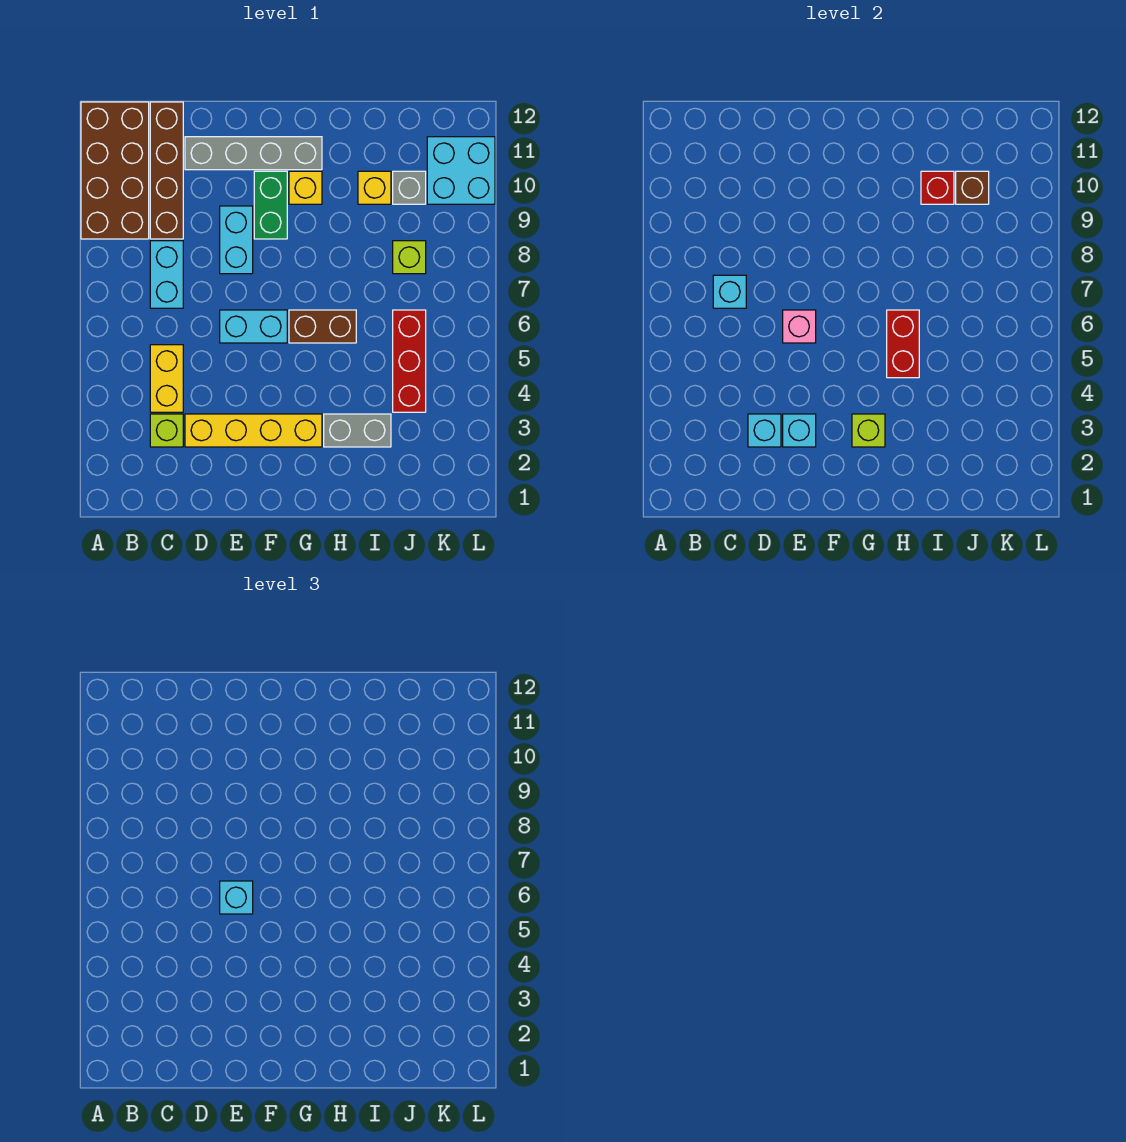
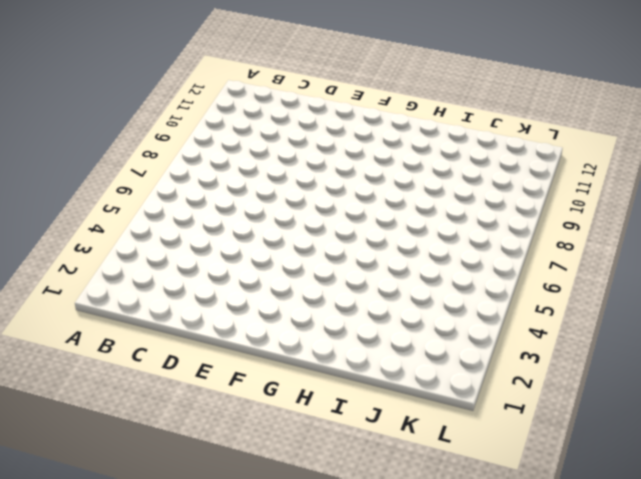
none -> brown brick A9:B12 level 1
none -> lime brick C3 level 1
none -> yellow brick C4:C5 level 1

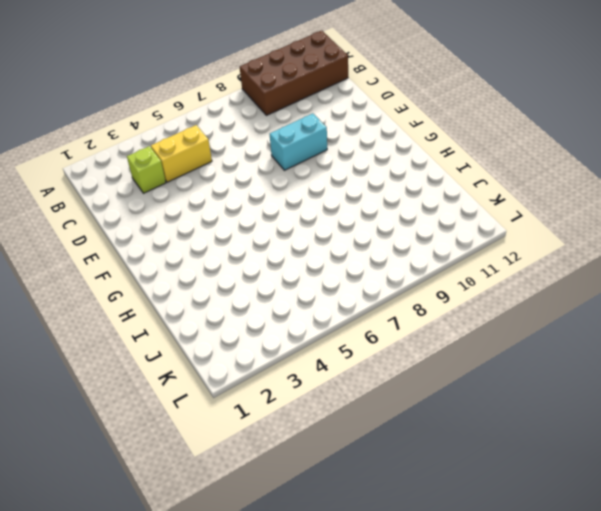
none -> cyan brick C7:C8 level 1
none -> brown brick C9:C12 level 1
none -> yellow brick D3:G3 level 1

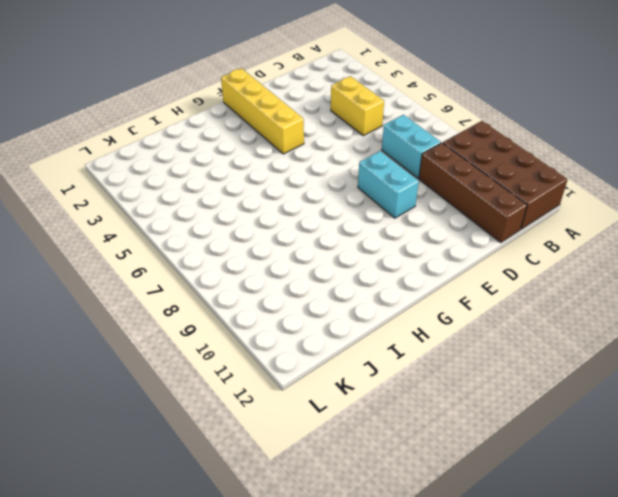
yellow brick F1:F4 level 1 -> yellow brick D3:G3 level 1
none -> lime brick C3 level 1
none -> grey brick D11:G11 level 1
none -> cyan brick E6:F6 level 1

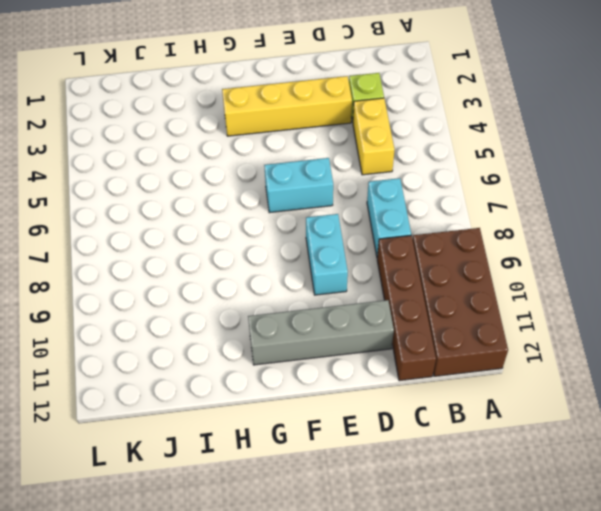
none -> green brick F9:F10 level 1
none -> brown brick G6:H6 level 1
none -> yellow brick G10 level 1

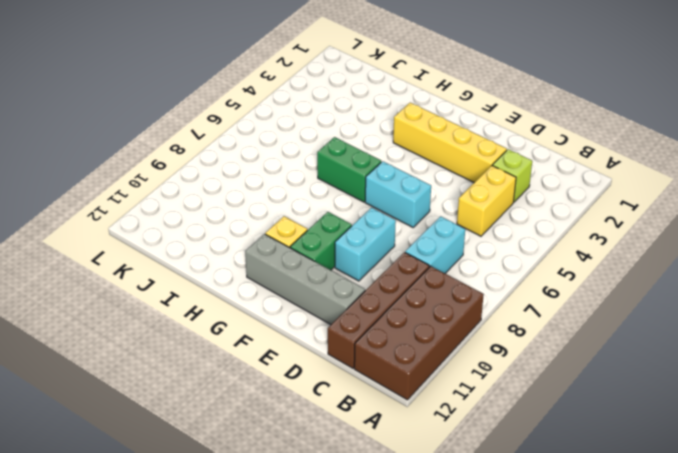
green brick G6:H6 level 1 -> brown brick G6:H6 level 1
none -> grey brick H3:I3 level 1
none -> yellow brick I10 level 1
none -> red brick J4:J6 level 1

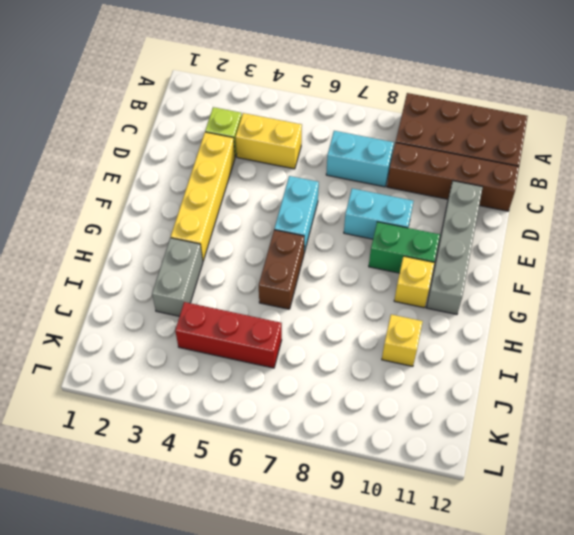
none -> lime brick J8 level 1
none -> grey brick J10 level 1
none -> cyan brick K10:L11 level 1

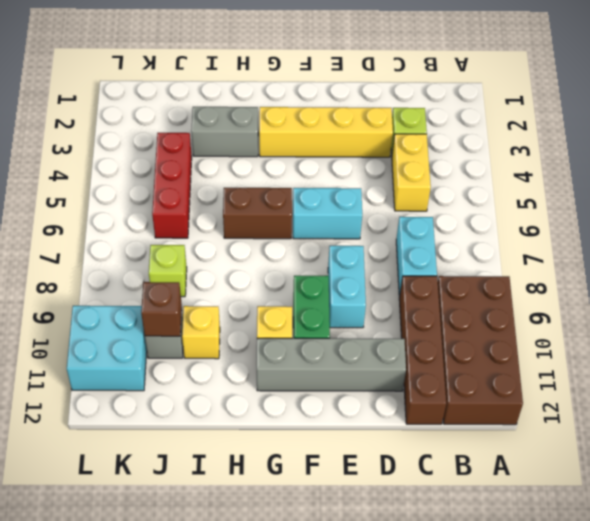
none -> cyan brick C7 level 2
none -> cyan brick D3 level 2
none -> cyan brick E3 level 2

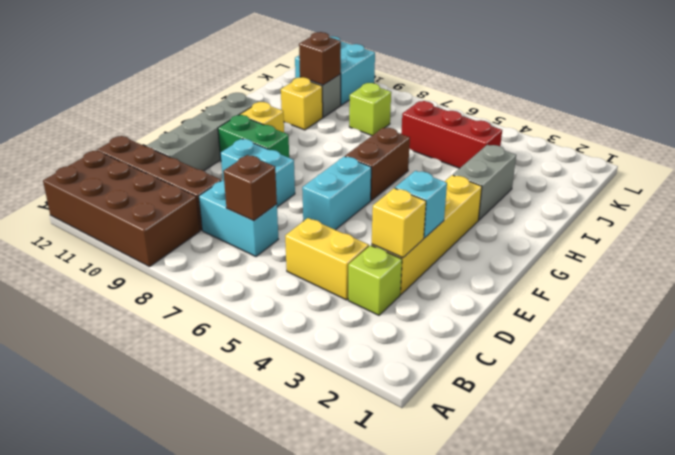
brown brick C7 level 2 -> cyan brick C7 level 2
yellow brick D3 level 2 -> cyan brick D3 level 2
none -> pink brick E6 level 2
none -> lime brick G3 level 2
none -> red brick H5:H6 level 2

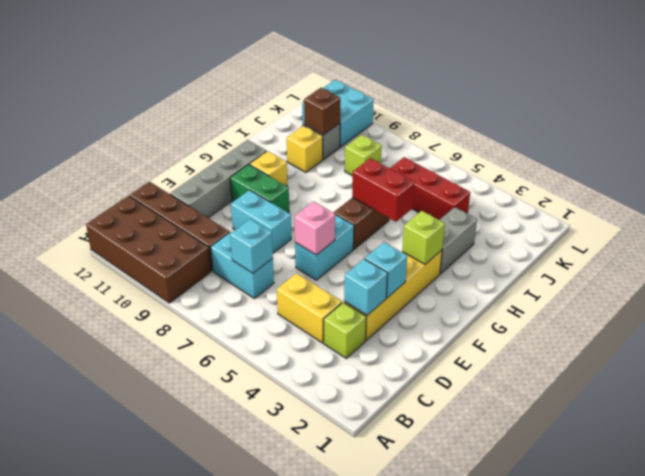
none -> red brick I10 level 2
none -> cyan brick E6 level 3

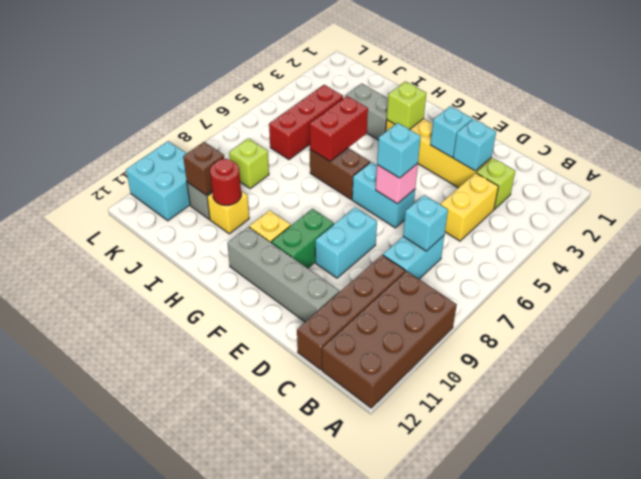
red round brick I10 level 2 -> red brick I10 level 2

